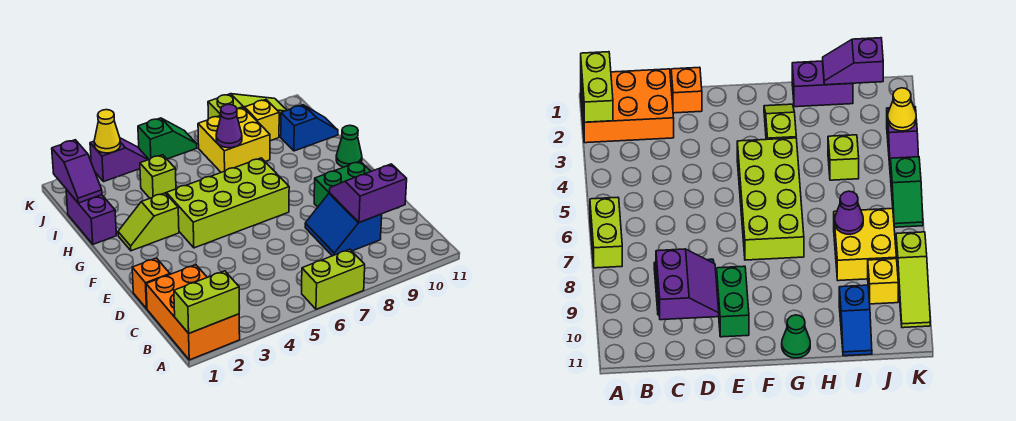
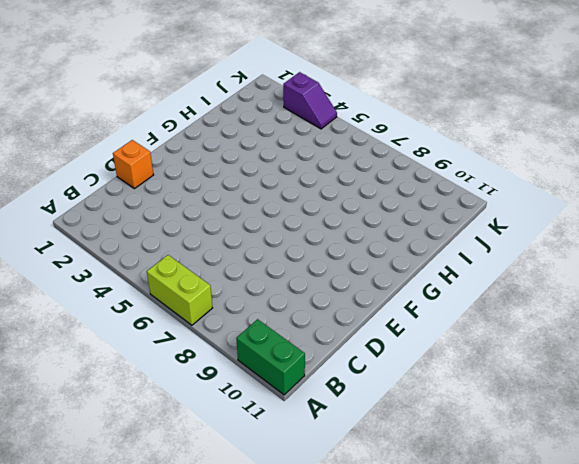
green brick A10:A11 level 1 -> green brick E9:E10 level 1
none -> orange brick A1:C2 level 1
none -> blue slope C8:D9 level 1 top 9
none -> lime brick F4:G7 level 1

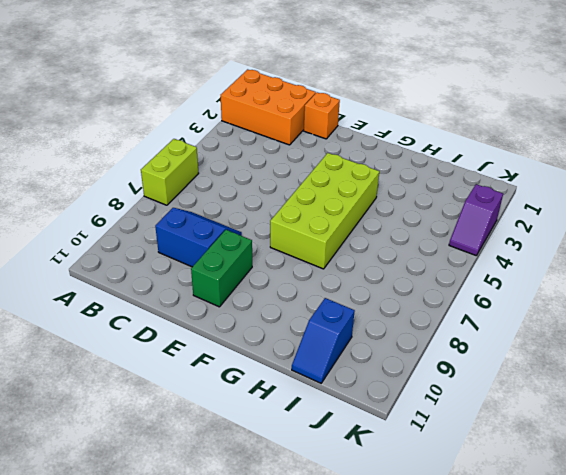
none -> lime slope G2:G3 level 1 top 3
none -> green cone G11 level 1
none -> purple brick H1:I1 level 1

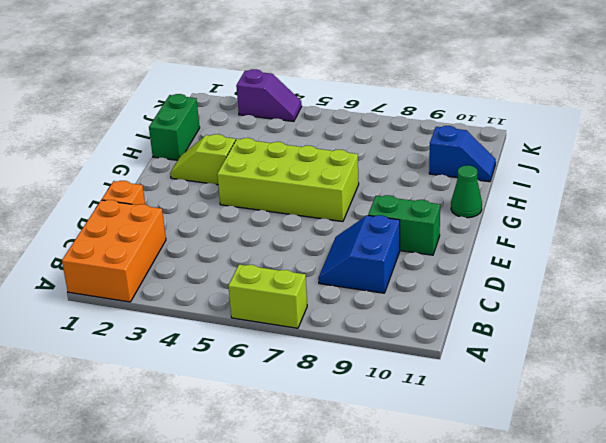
green brick H1:I1 level 1 -> purple brick H1:I1 level 1
none -> lime brick I4 level 1
none -> yellow brick I7:J8 level 1
none -> yellow brick J9 level 1

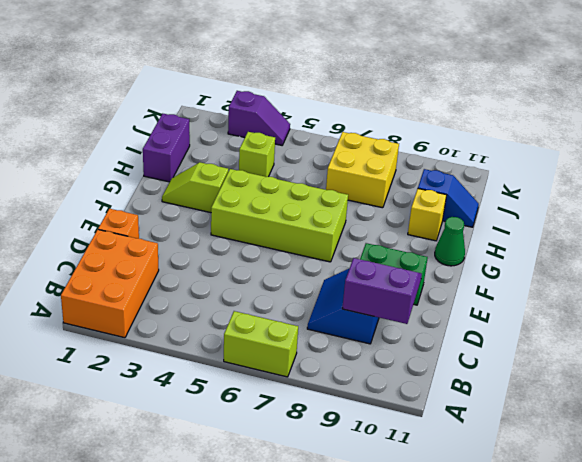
yellow brick H10 level 1 -> yellow brick J9 level 1
none -> green slope K5:K6 level 1 top 5
none -> lime slope K8:K10 level 1 top 8
none -> lime brick A1:A2 level 2

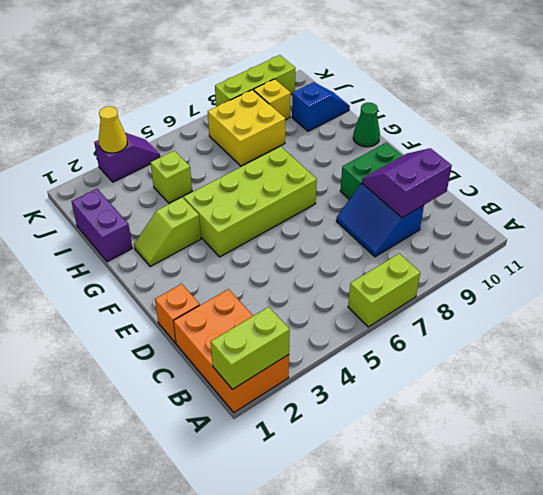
lime brick K8:K10 level 1 -> lime slope K8:K10 level 1 top 8
none -> green slope K5:K6 level 1 top 5
none -> purple slope I1:J1 level 2 top J
none -> purple cone I7 level 2

